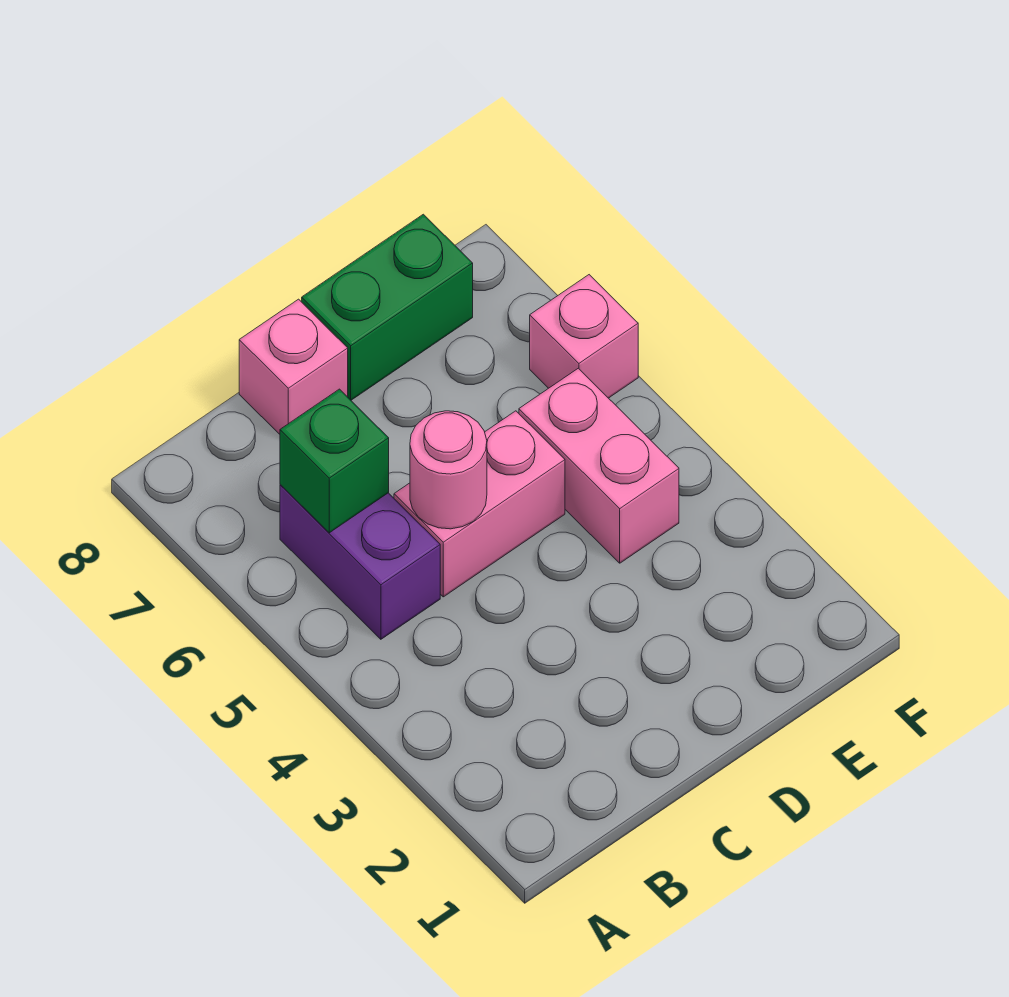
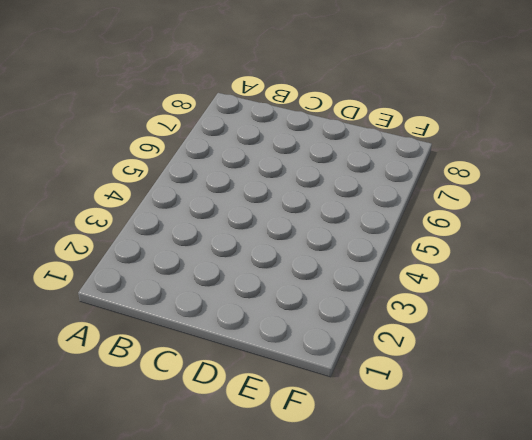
none -> purple brick B5:B6 level 1
none -> pink brick C5:D5 level 1

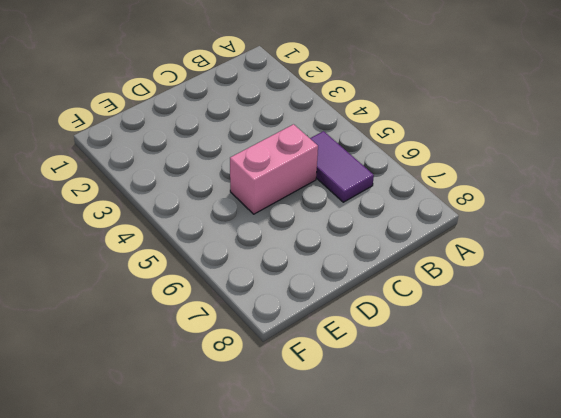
purple tile B5:B6 level 1 -> purple brick B5:B6 level 1
none -> pink brick C8 level 1
none -> green brick D8:E8 level 1

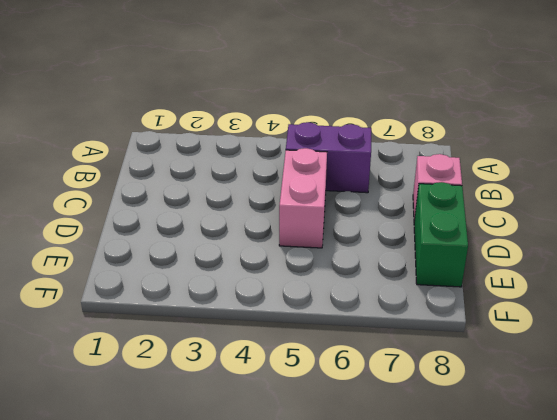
none -> pink brick E4:E5 level 1
none -> pink brick F6 level 1

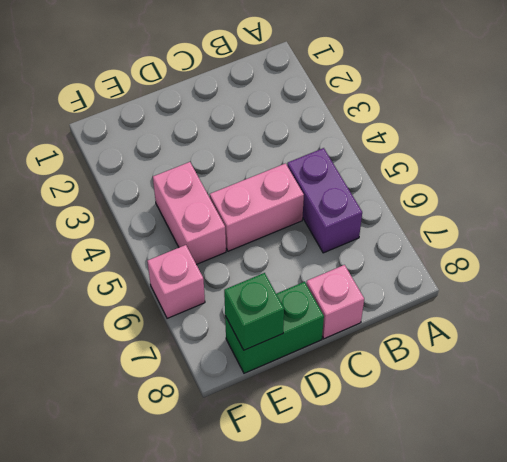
green brick E8 level 2 -> green brick B6 level 2
none -> pink round brick C5 level 2

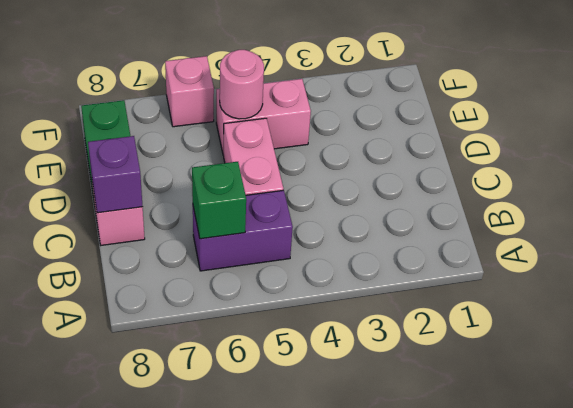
purple brick C8 level 2 -> none
pink round brick E5 level 2 -> pink round brick C5 level 2

